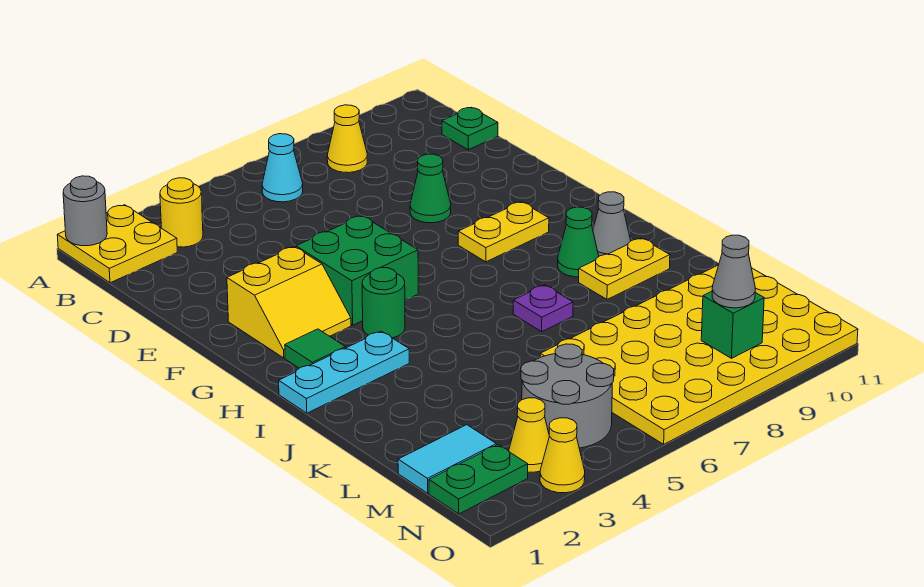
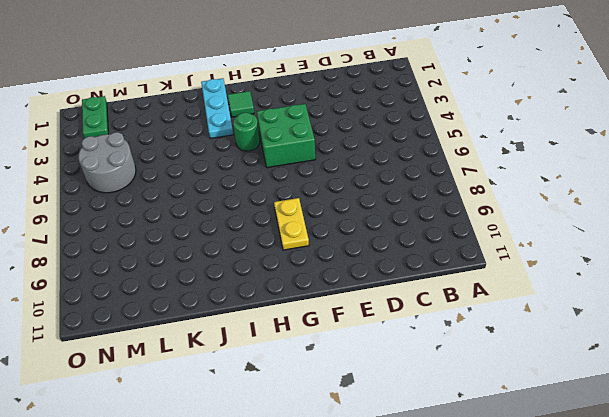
none -> yellow plate A1:B2 level 1
none -> yellow round brick B3 level 1
none -> cyan cone B6 level 1

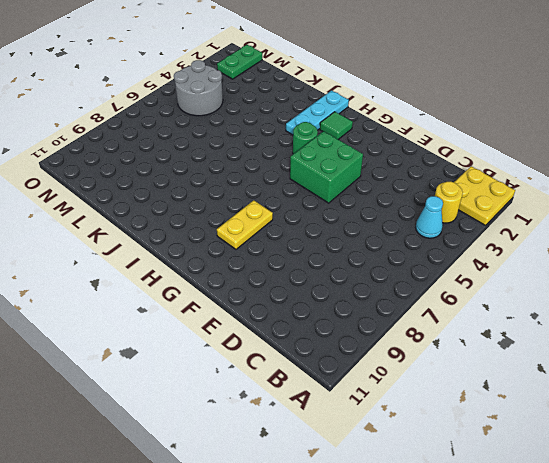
cyan cone B4 level 1 -> cyan cone B6 level 1
none -> yellow cone B8 level 1
none -> green plate C11 level 1
none -> green cone E8 level 1

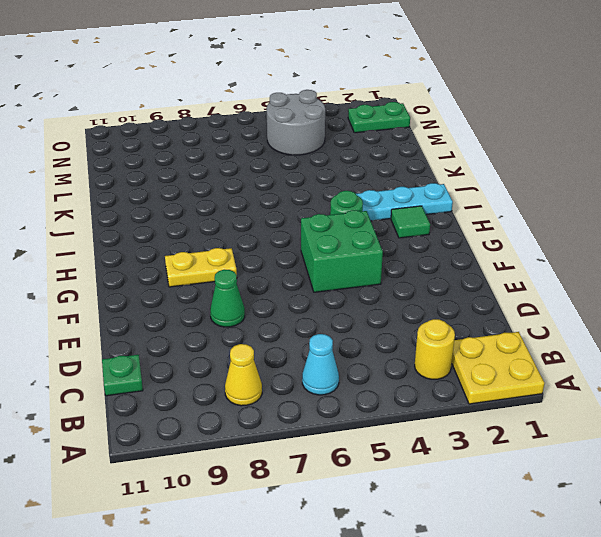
none -> yellow slope F2:G3 level 1 top F
none -> green cone I9 level 1
none -> grey cone I10 level 1

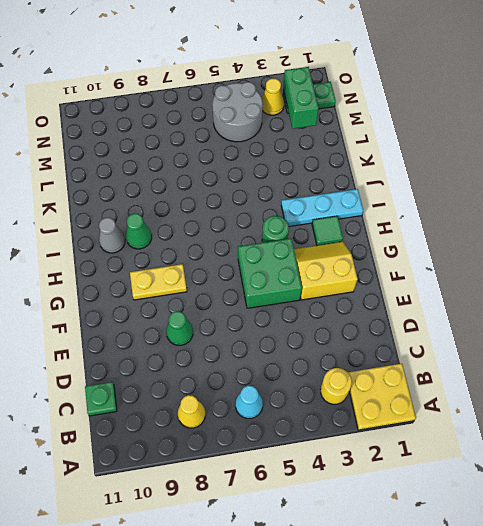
green brick M2:N2 level 2 -> none
none -> purple plate J7 level 1
none -> yellow plate J9:J10 level 1
none -> yellow plate L6:O11 level 1

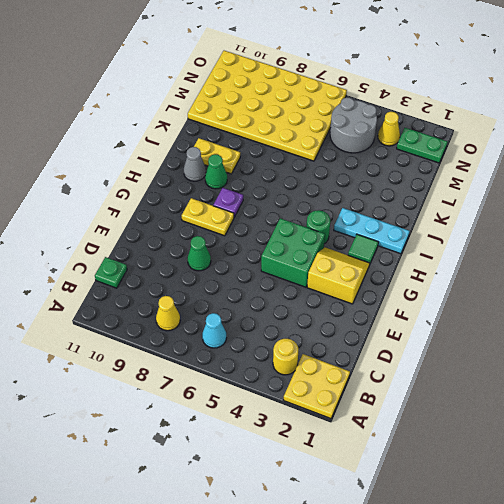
purple plate H8 level 1 -> purple plate J7 level 1
none -> cyan tile M1:M2 level 1
none -> yellow cone O3 level 1
none -> grey round brick A1 level 2

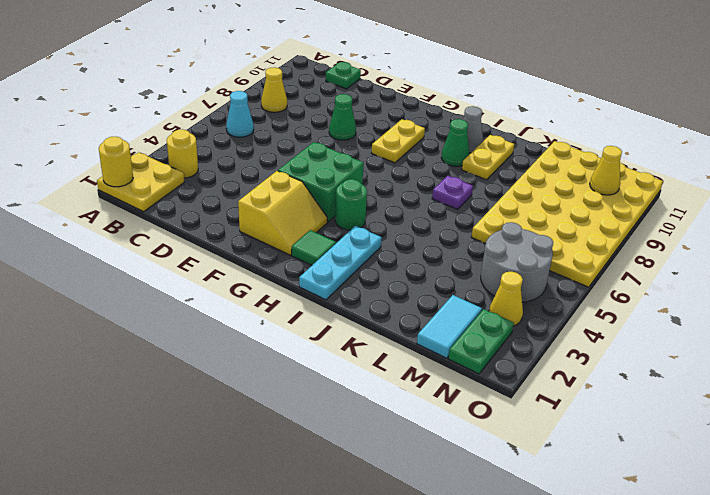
yellow round brick A1 level 2 -> grey round brick A1 level 2
yellow cone N10 level 2 -> yellow cone O3 level 1
none -> green brick N9 level 2
none -> grey cone N9 level 3

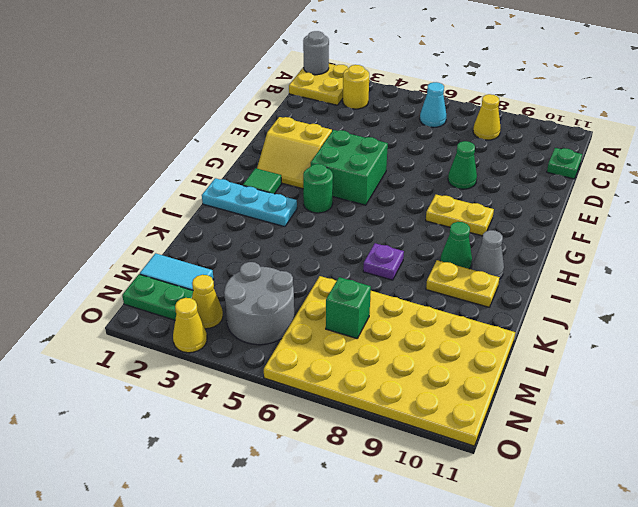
green brick M7 level 2 -> green brick N9 level 2
none -> grey cone N9 level 3

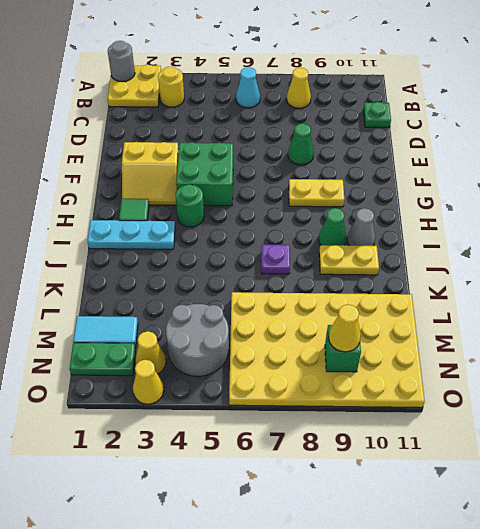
yellow cone N9 level 3 -> grey cone N9 level 3

